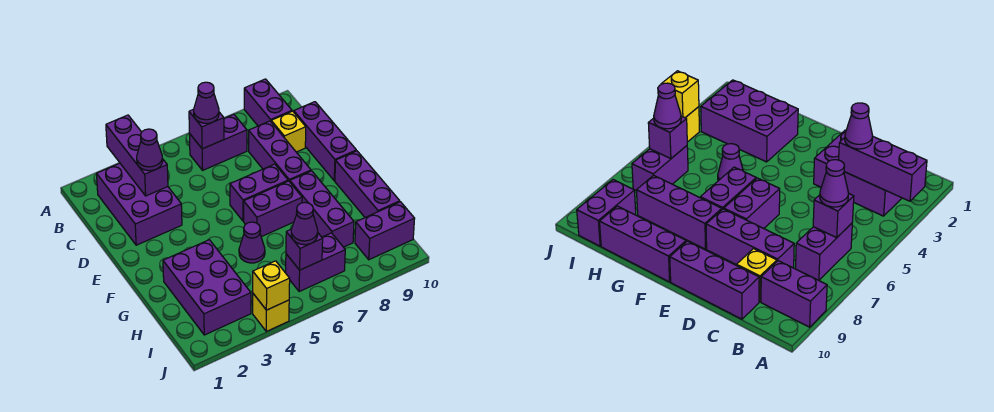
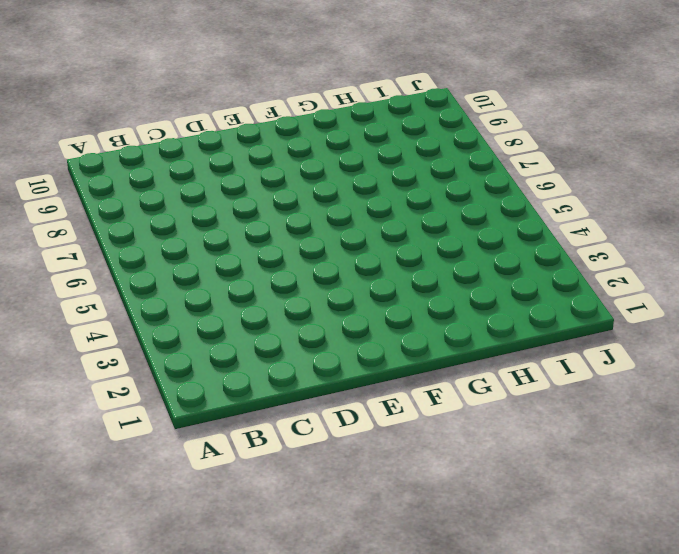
none -> purple brick A9:B9 level 1
none -> purple brick B2:D3 level 1
none -> purple brick B6:B7 level 1

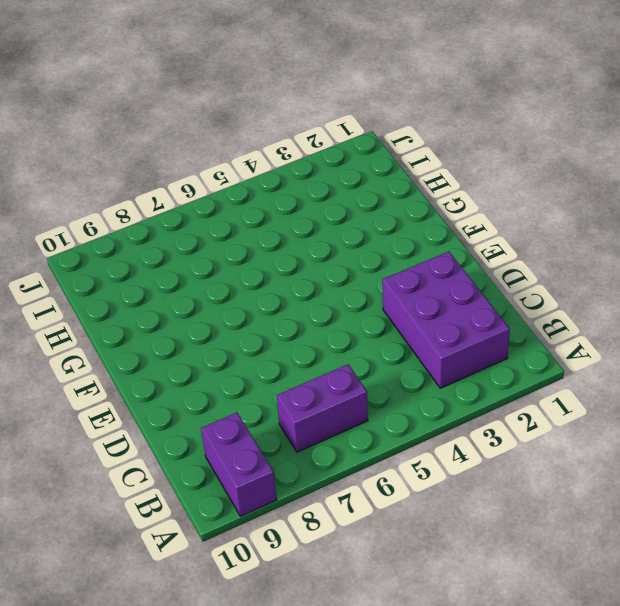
none -> purple brick C8:E8 level 1
none -> yellow brick C9 level 1
none -> purple brick C10:E10 level 1

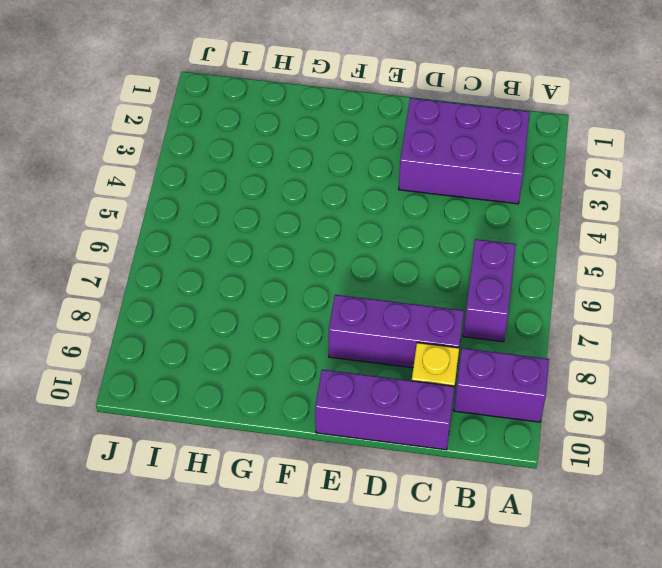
none -> purple brick E6:E7 level 1
none -> purple brick F6:F7 level 1
none -> purple brick F8:H8 level 1

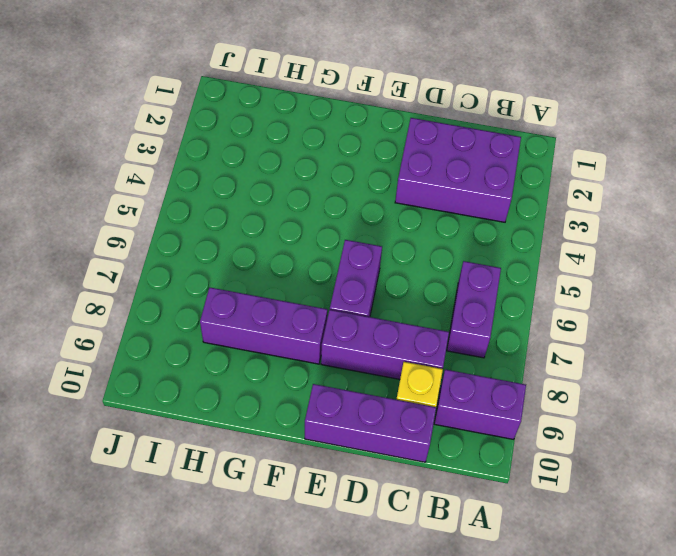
none -> purple brick F6:F7 level 1
none -> purple brick F10:H10 level 1
none -> purple brick G2:I3 level 1

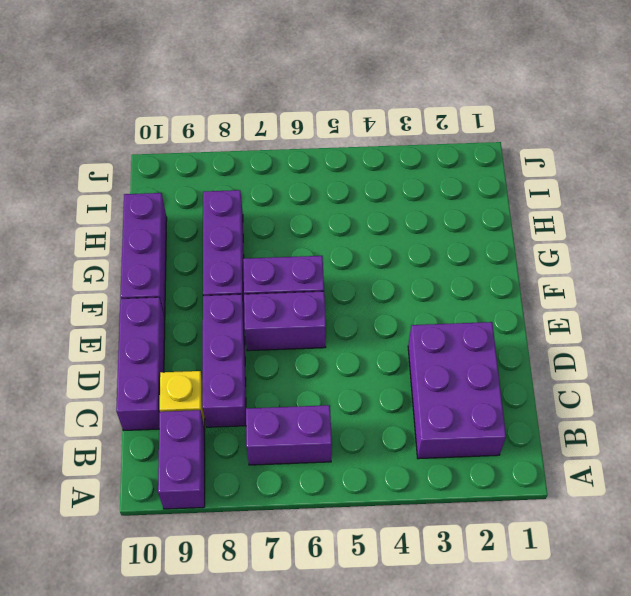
none -> purple brick G2:I3 level 1
none -> purple cone G5 level 1
none -> purple brick I6:I7 level 1

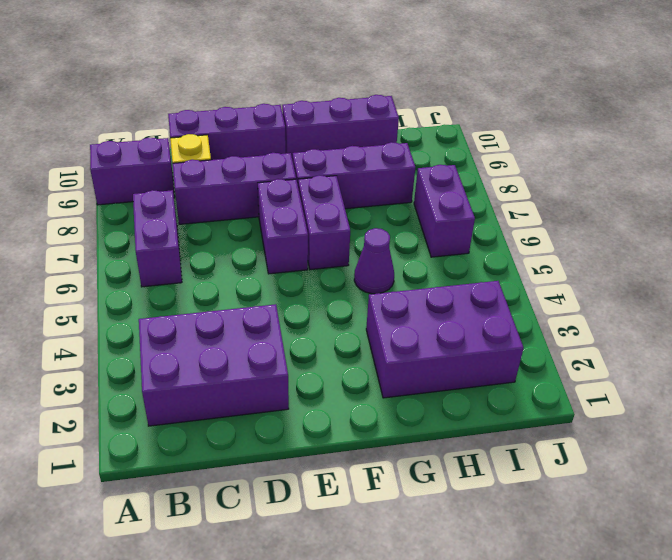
none -> purple brick I9:I10 level 1
none -> yellow brick J4 level 1
none -> purple brick A3:C3 level 2

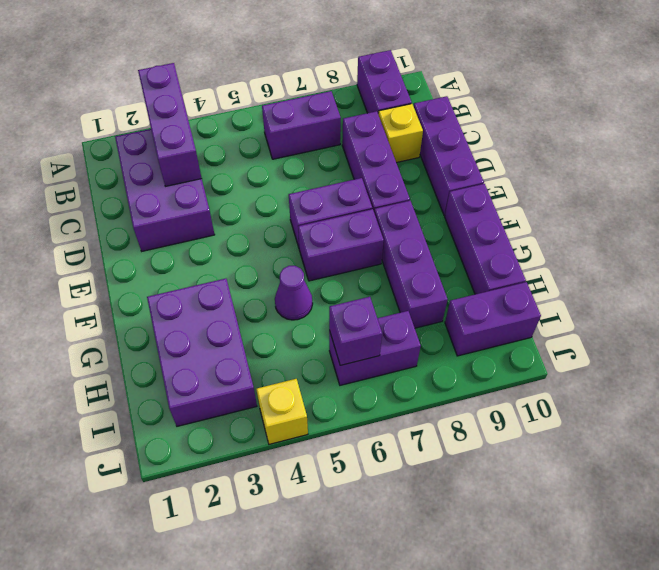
none -> purple brick B6 level 2
none -> yellow brick J4 level 2
none -> purple cone B6 level 3

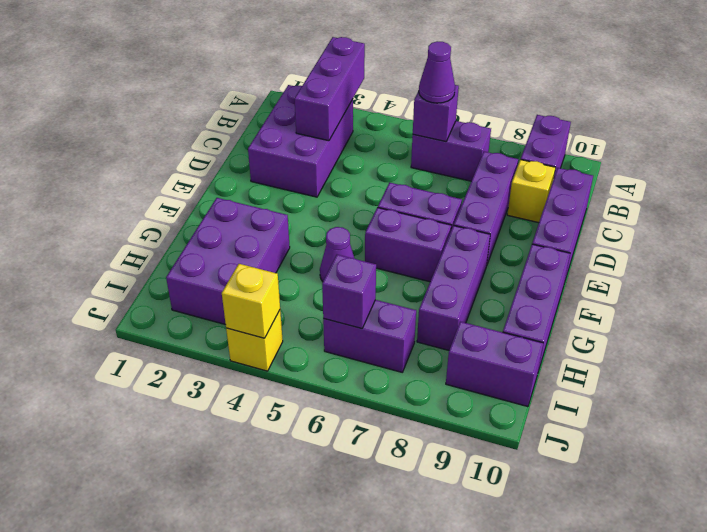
none -> purple cone C3 level 3
none -> purple cone I6 level 3

